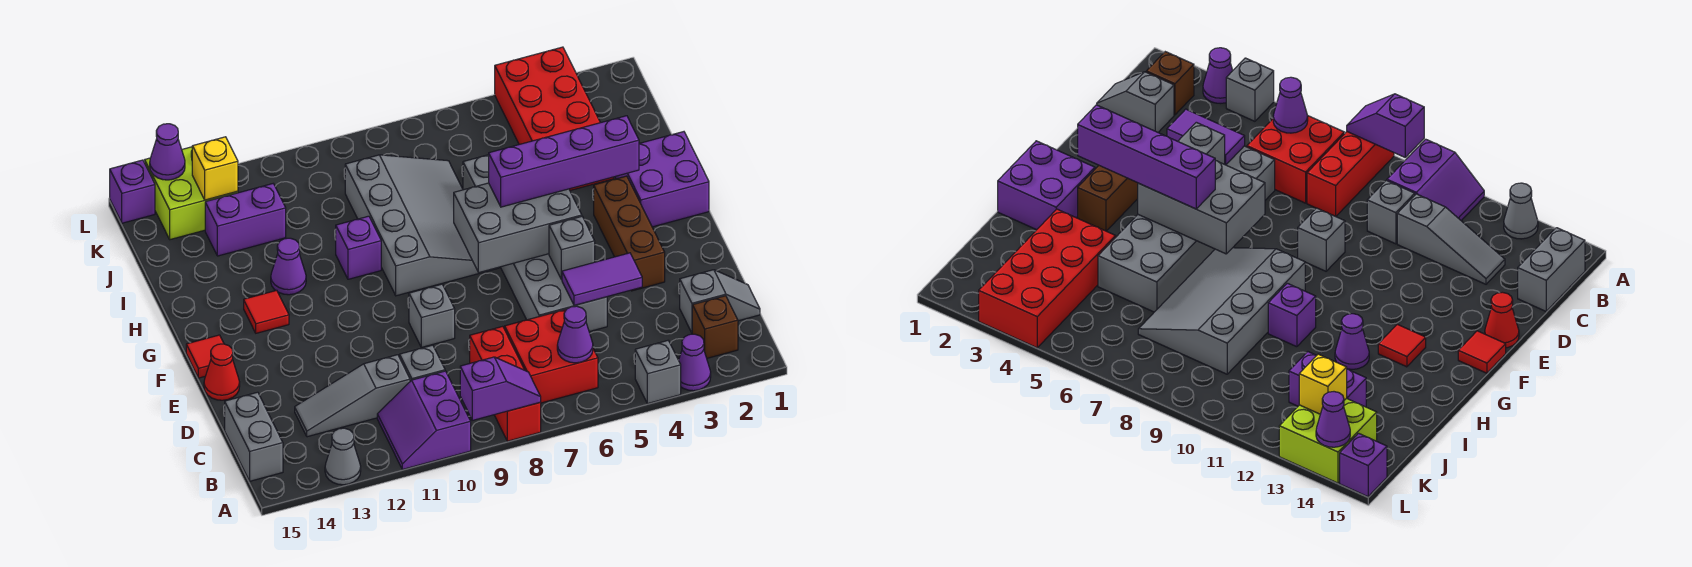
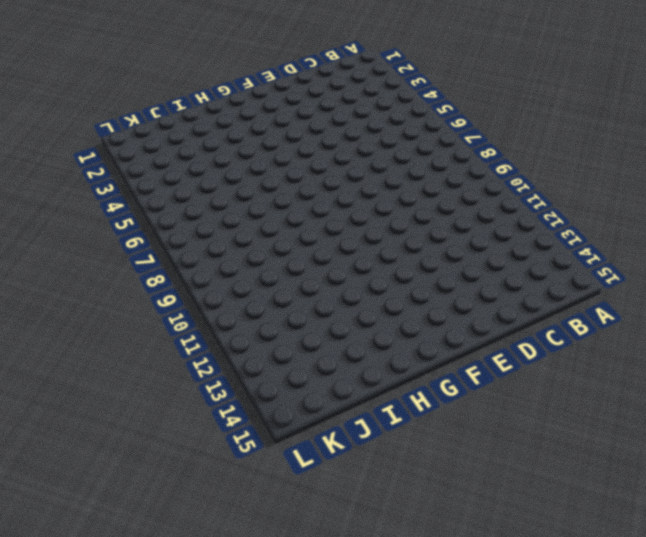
none -> purple cone A3 level 1
none -> grey brick A4 level 1
none -> red brick A8:C8 level 1
none -> purple slope A10:B11 level 1 top 10

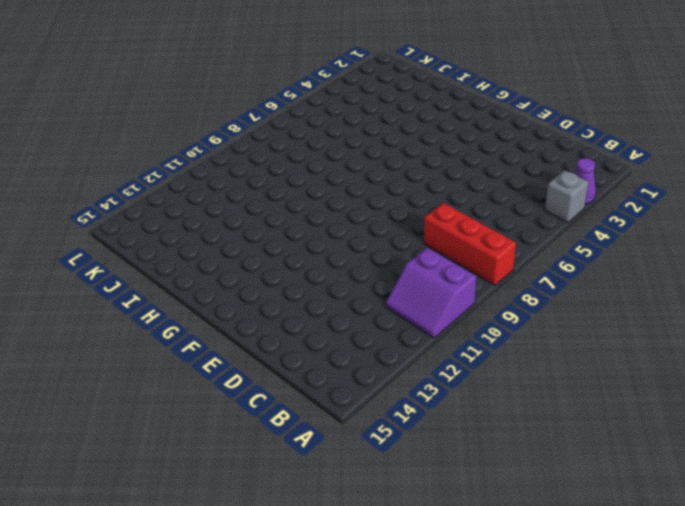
none -> grey cone A13 level 1
none -> brown brick B2 level 1
none -> red brick B6:C7 level 1
none -> grey brick B15:C15 level 1

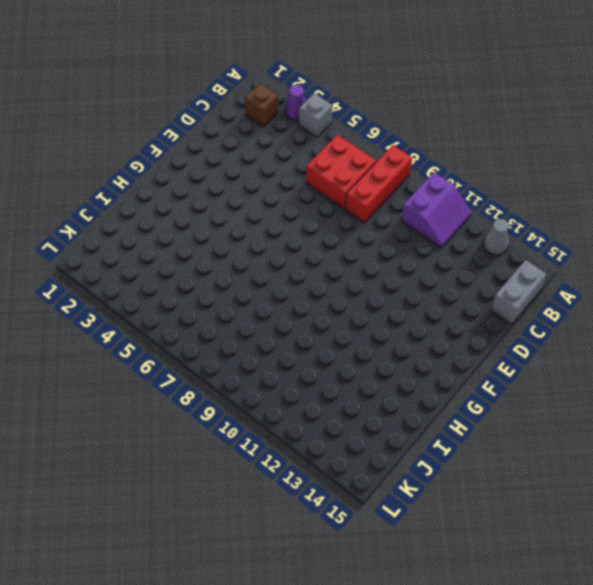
none -> grey slope C1:C2 level 1 top 2
none -> grey brick C10 level 1
none -> grey slope C11:C13 level 1 top 11
none -> grey brick D5:I6 level 1

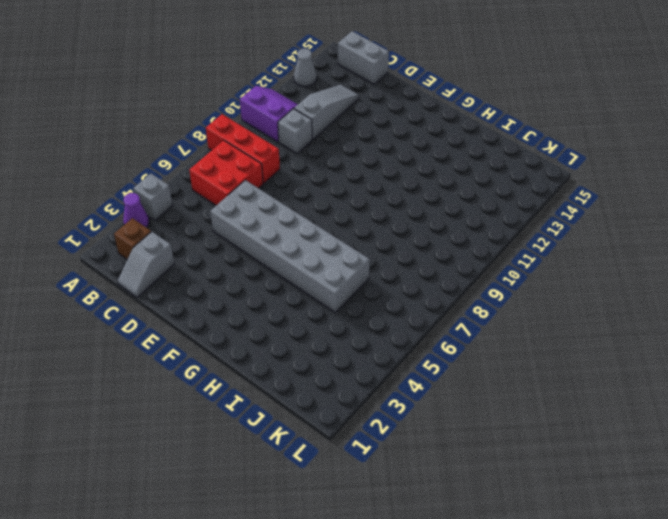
none -> brown brick E3:G3 level 1
none -> grey brick E9 level 1
none -> red cone E15 level 1
none -> red tile F15 level 1

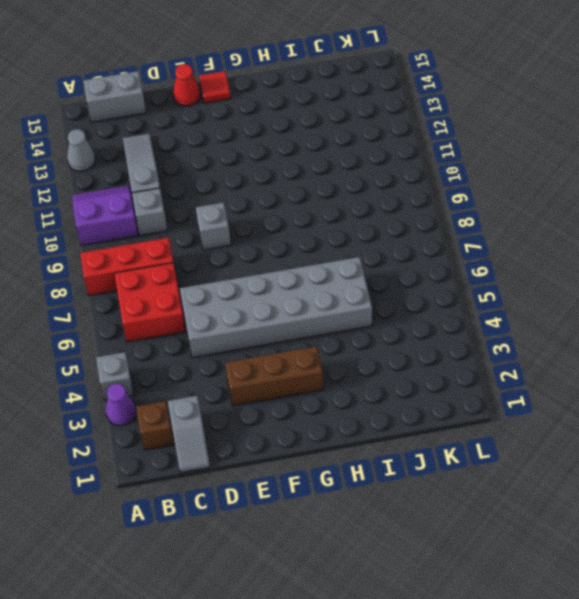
none -> purple brick G1:H2 level 1
none -> grey slope G7:J9 level 1 top 9
none -> red tile G13 level 1
none -> purple brick H10 level 1

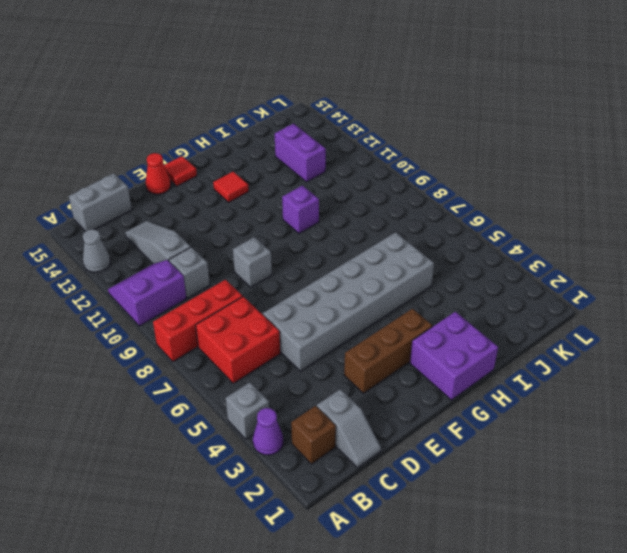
none -> grey slope G7:J9 level 1 top 9
none -> purple cone H12 level 1
none -> red brick I3:L4 level 1
none -> lime brick K13:L14 level 1

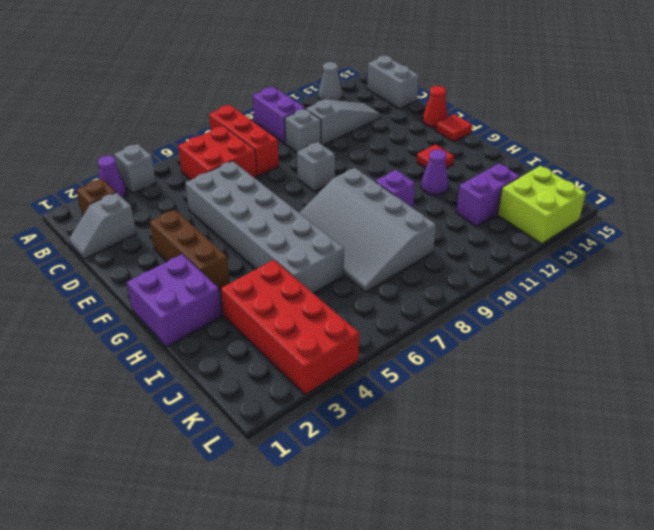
none -> purple brick L15 level 1
none -> purple slope A8:A9 level 2 top 9
none -> purple cone B6 level 2
none -> purple tile D4:D5 level 2

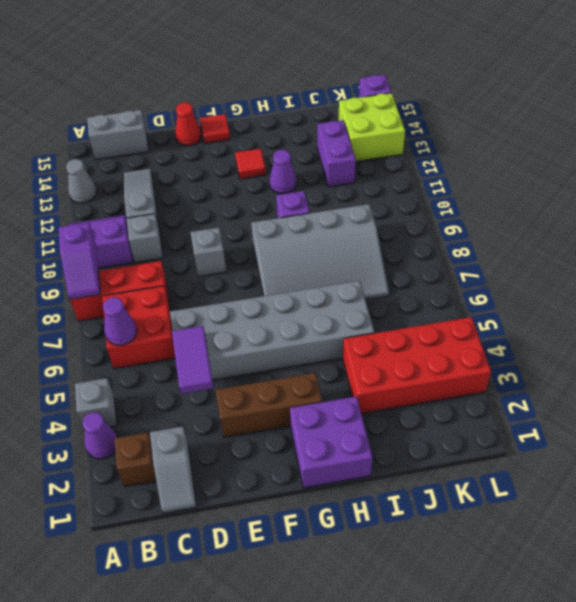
none -> grey brick E5 level 2
none -> grey brick F5:G7 level 2
none -> yellow brick K13 level 2
none -> purple cone L14 level 2

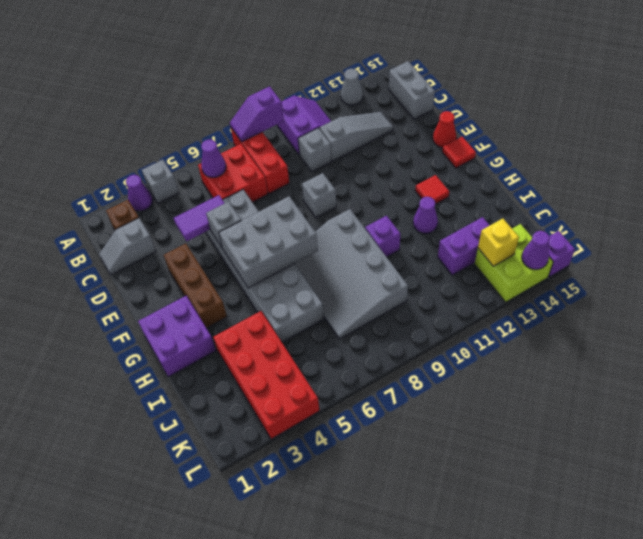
none -> purple brick G3:G6 level 3

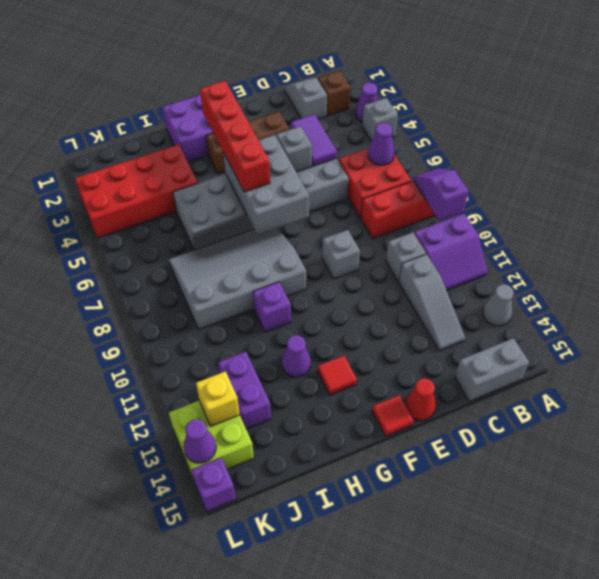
red brick G3:G6 level 3 -> purple brick G3:G6 level 3

